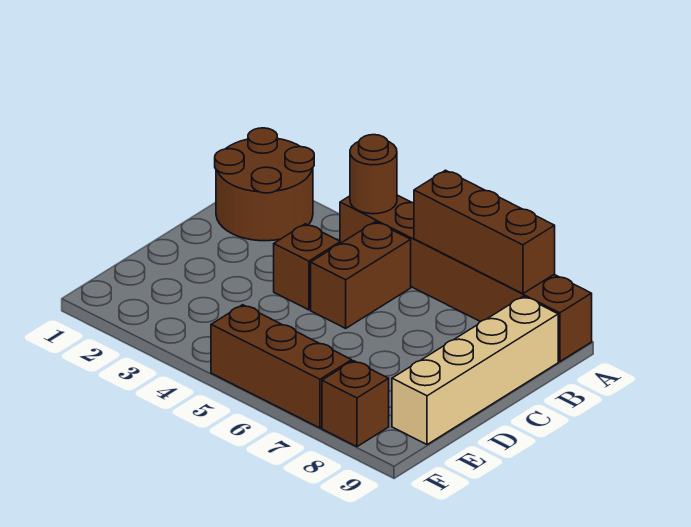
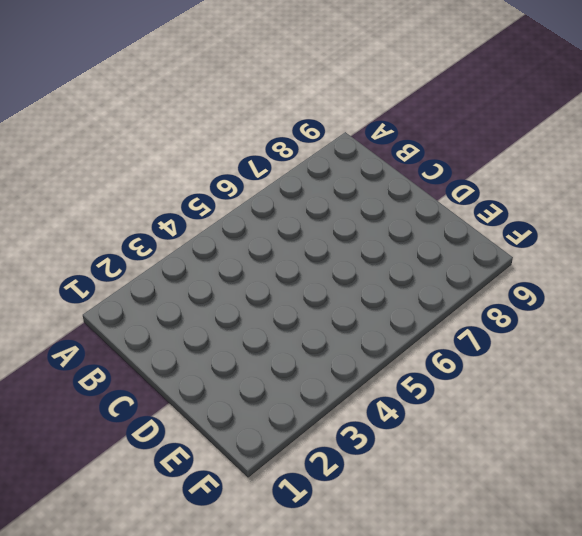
none -> brown round brick A1:B2 level 1
none -> brown brick A4:A9 level 1

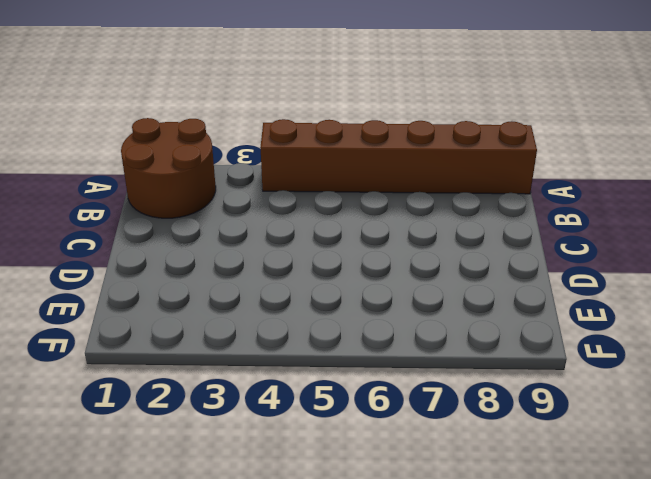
none -> brown brick B5:C5 level 1
none -> tan brick B9:E9 level 1

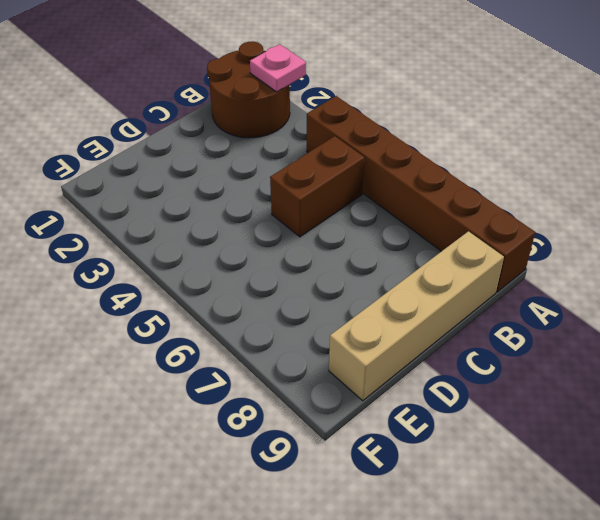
pink plate A2 level 2 -> none
none -> brown brick C4 level 1
none -> brown brick F5:F7 level 1

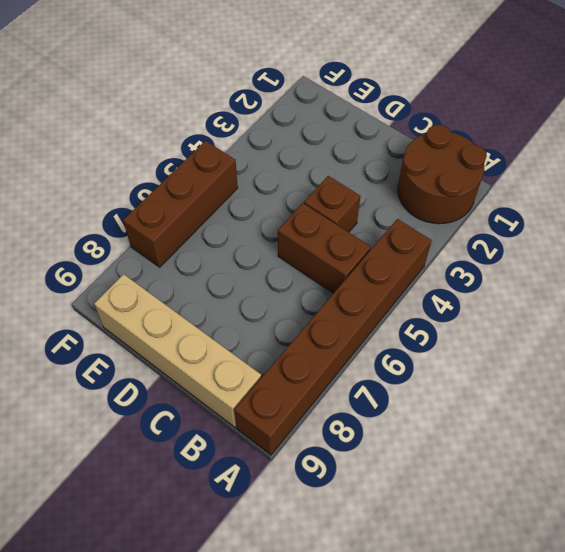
none -> brown brick F8 level 1
none -> brown round brick A4 level 2

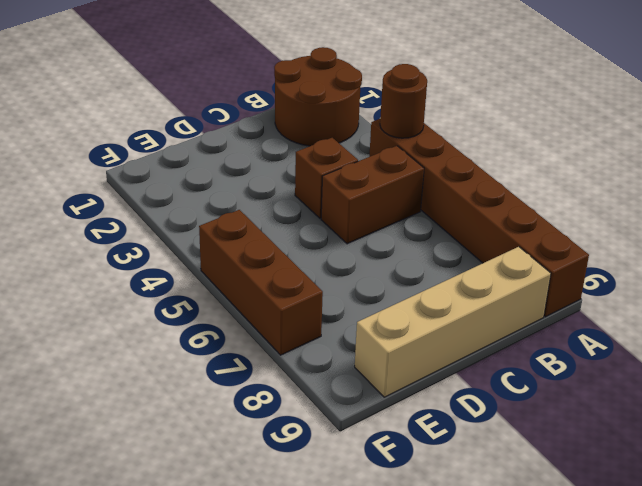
none -> brown brick F8 level 1
none -> brown brick A6:A8 level 2

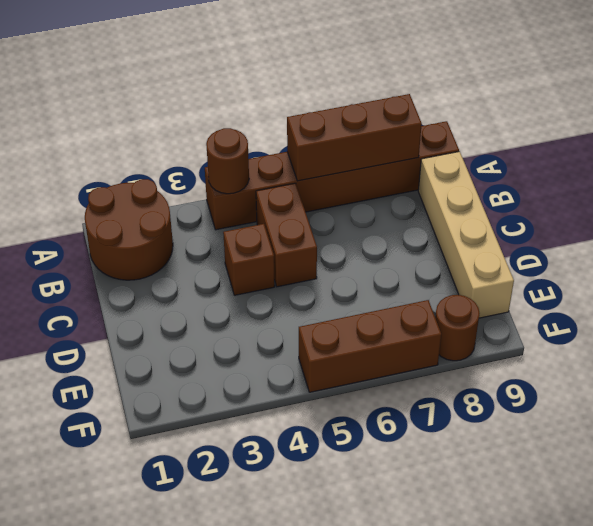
brown round brick F8 level 1 -> brown brick F8 level 1

